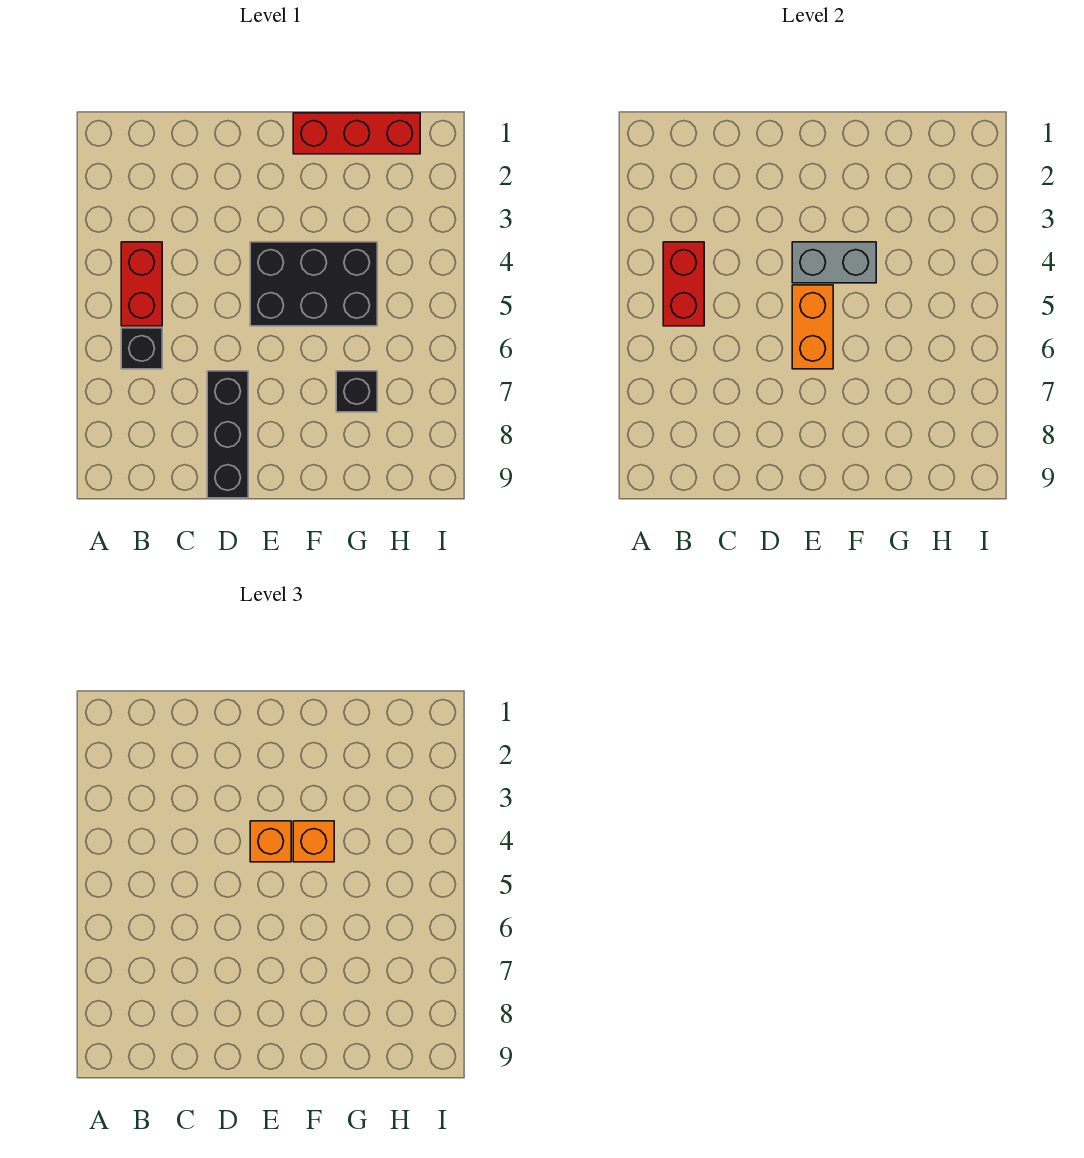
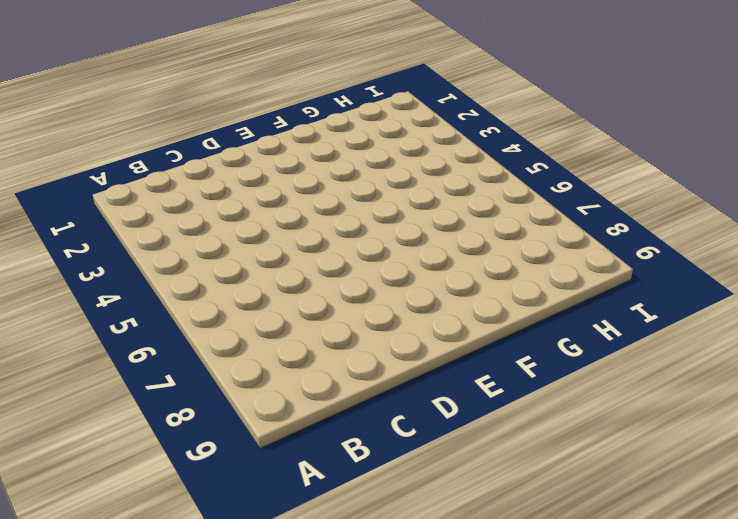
none -> red brick B4:B5 level 1
none -> black brick B6 level 1

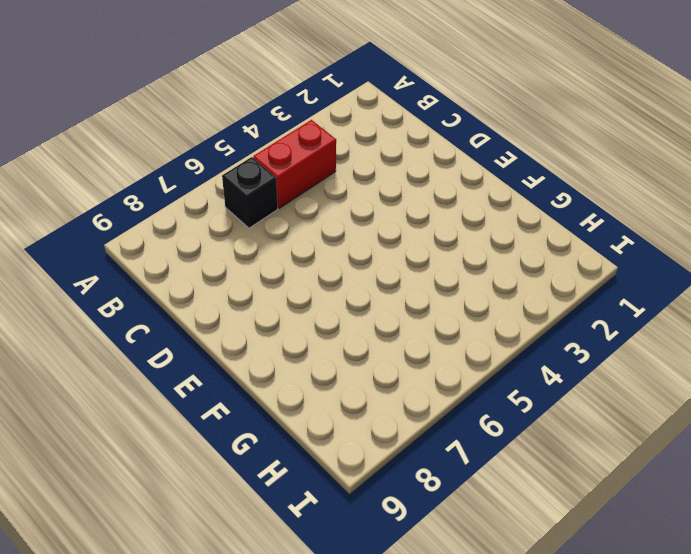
none -> black brick D7:D9 level 1
none -> black brick E4:G5 level 1

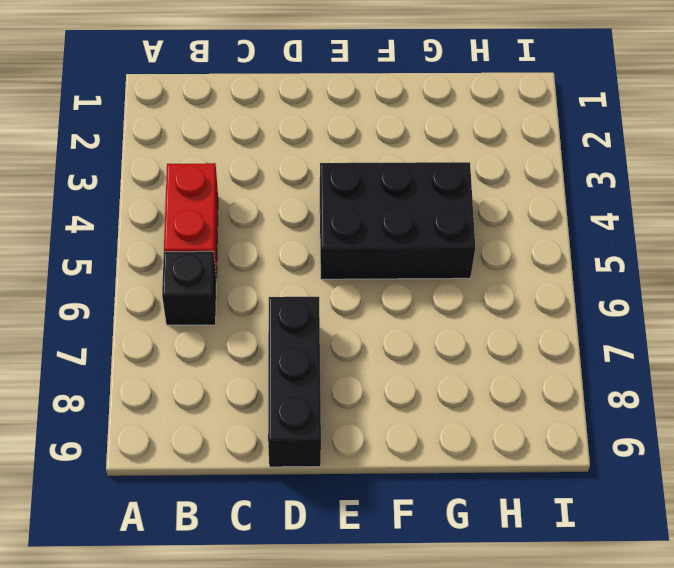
none -> red brick F1:H1 level 1
none -> black brick G7 level 1

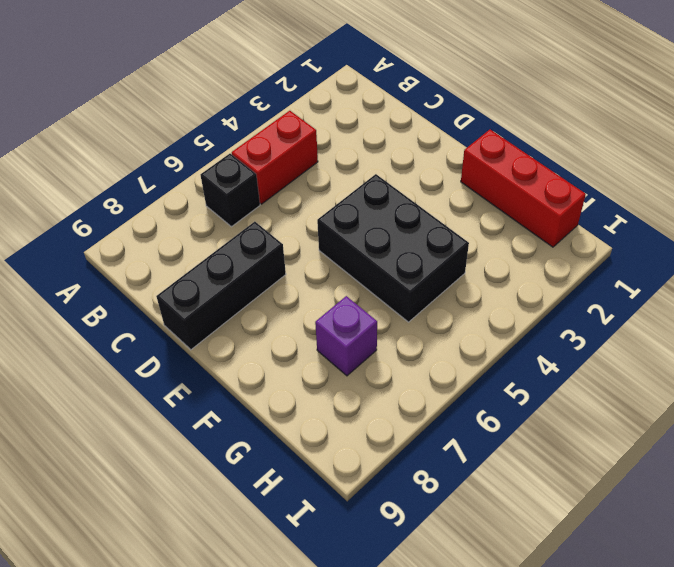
purple brick G7 level 1 -> black brick G7 level 1
none -> red brick B4:B5 level 2
none -> grey brick E4:F4 level 2

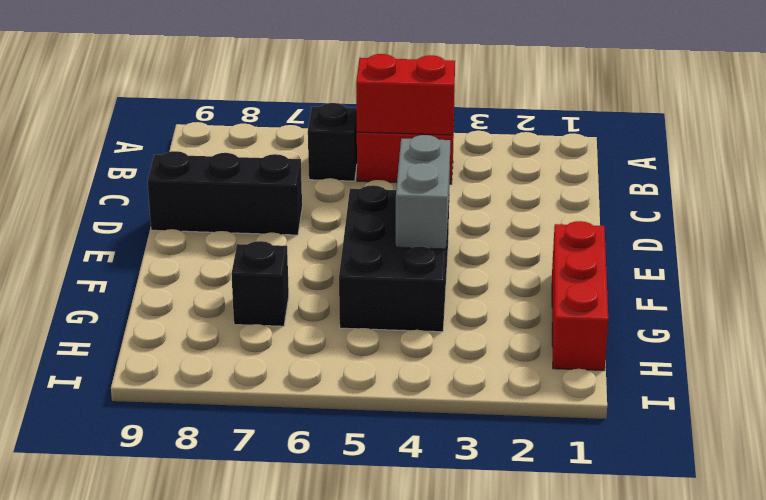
none -> orange brick E5:E6 level 2
none -> orange brick E4 level 3

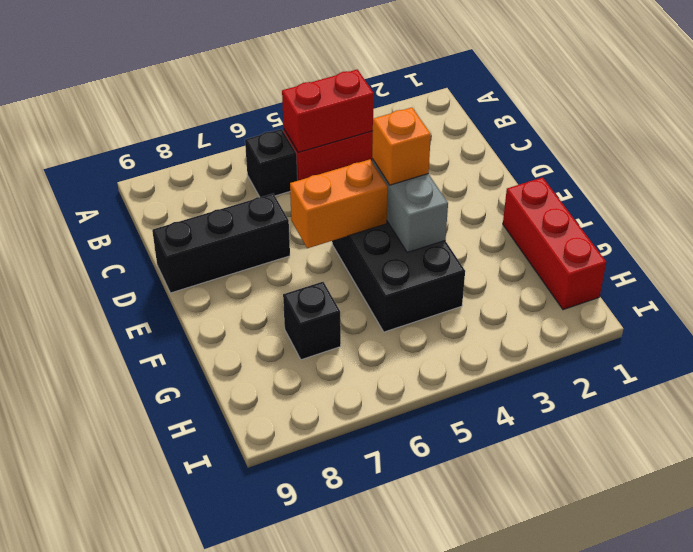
none -> orange brick F4 level 3

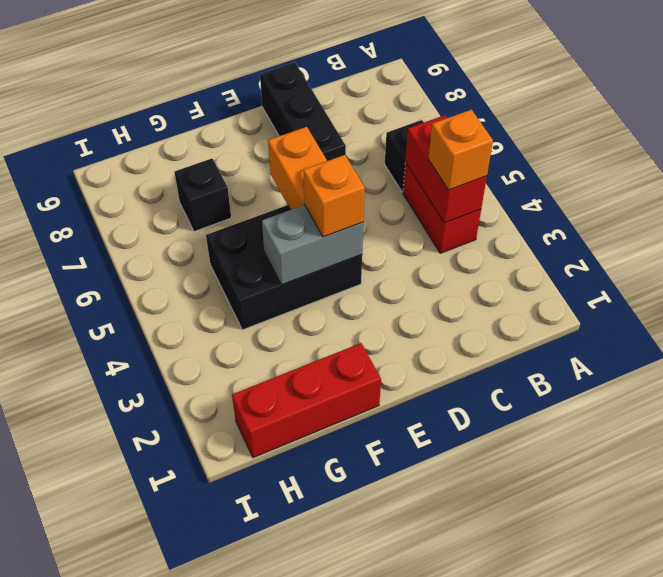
orange brick B4 level 3 -> orange brick F4 level 3

